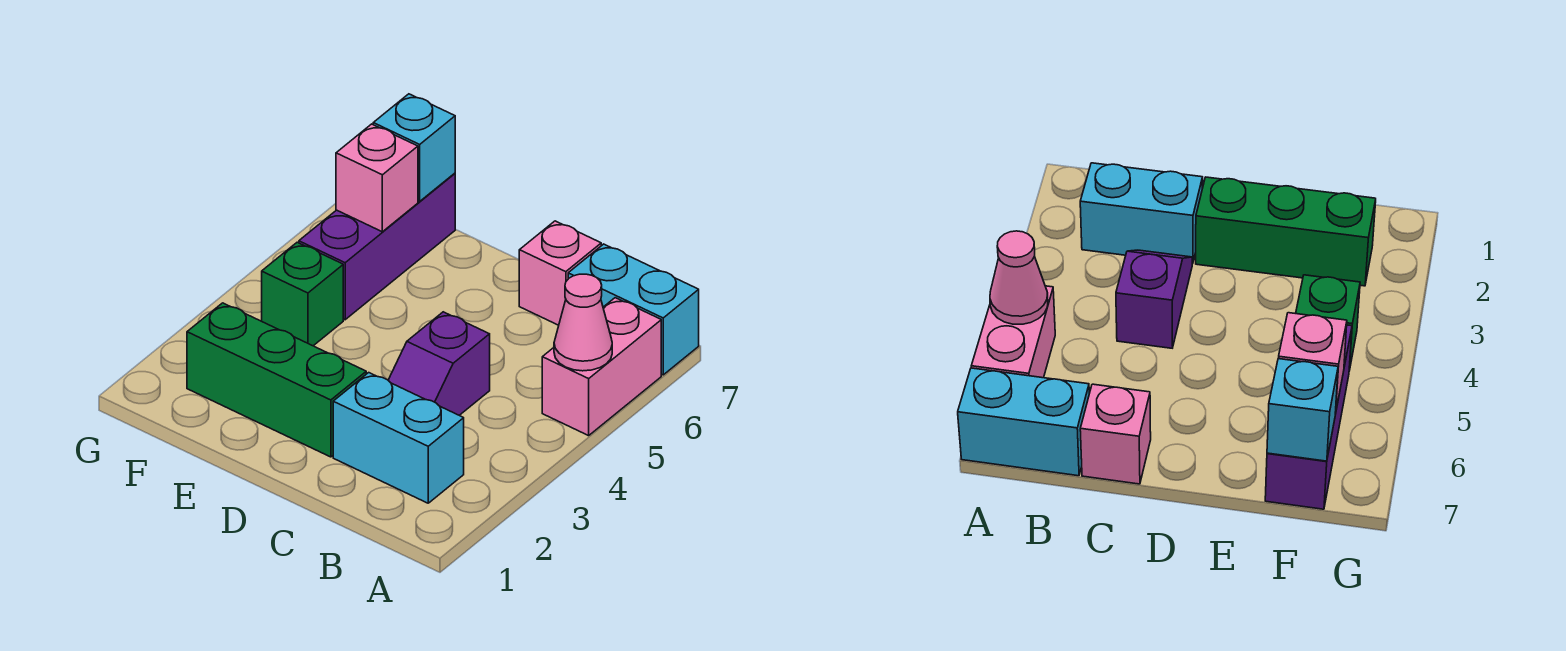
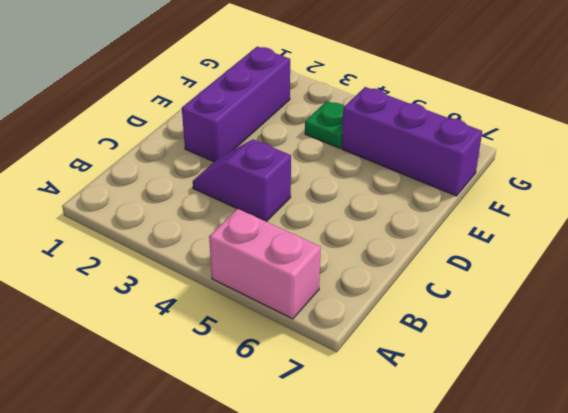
purple brick D2:F2 level 1 -> green brick D2:F2 level 1
green plate F4 level 1 -> green brick F4 level 1
none -> cyan brick A7:B7 level 1
none -> cyan brick B2:C2 level 1

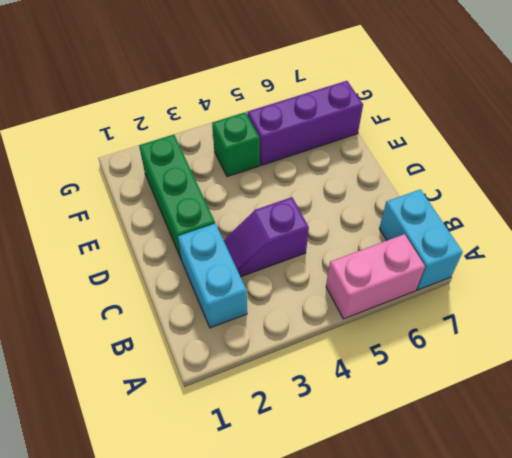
none -> pink brick C7 level 1
none -> pink cone A5 level 2

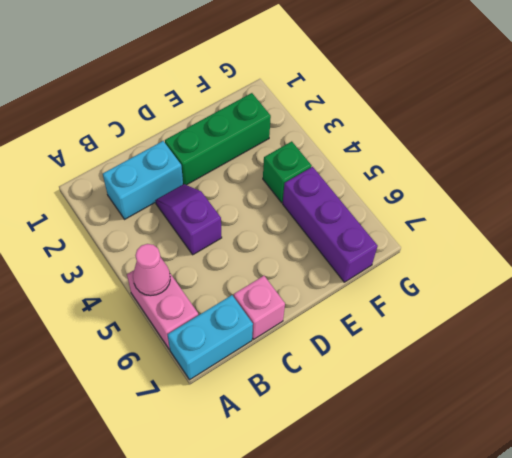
none -> pink brick F6 level 2
none -> cyan brick F7 level 2

